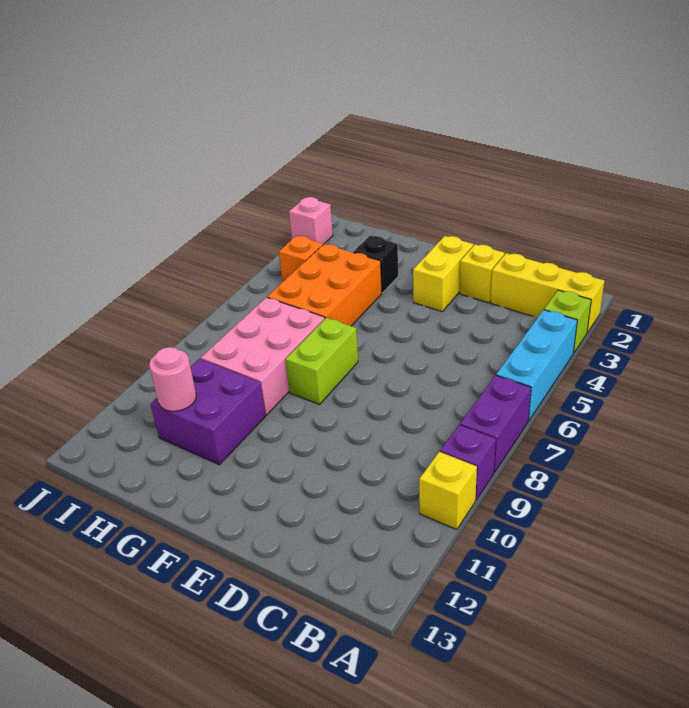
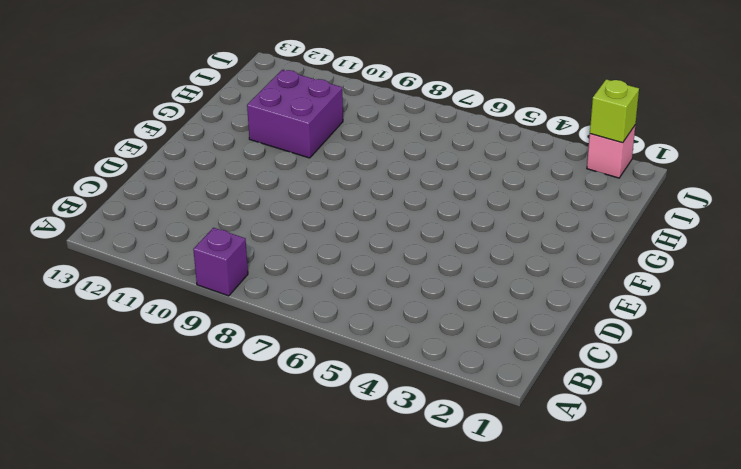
lime brick J2 level 2 -> lime brick A3 level 1
none -> yellow brick A2:C2 level 1
none -> cyan brick A4:A6 level 1
none -> purple brick A7:A8 level 1

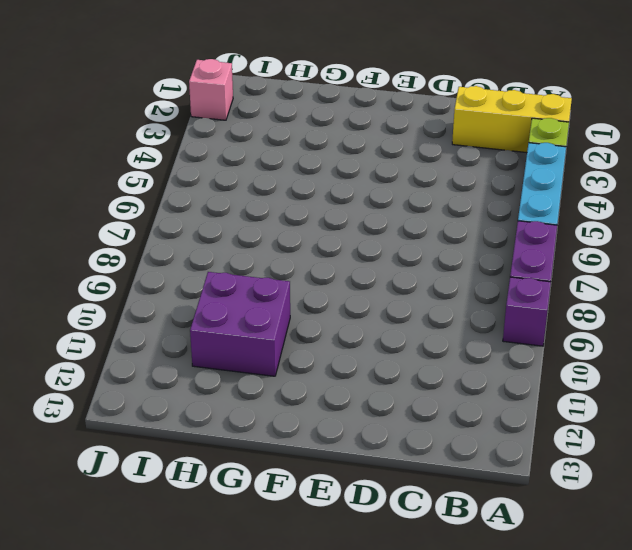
none -> yellow brick A10 level 1
none -> yellow brick D2 level 1
none -> yellow brick E2:E3 level 1

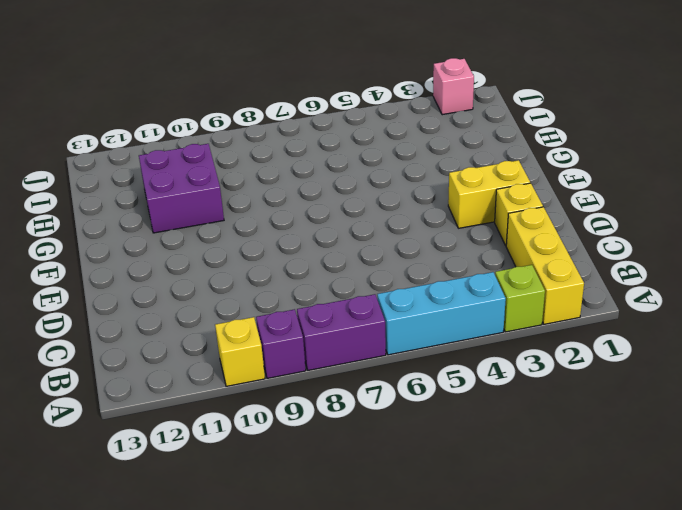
none -> lime brick F7:F8 level 1
none -> black brick G3 level 1
none -> orange brick G4:H6 level 1

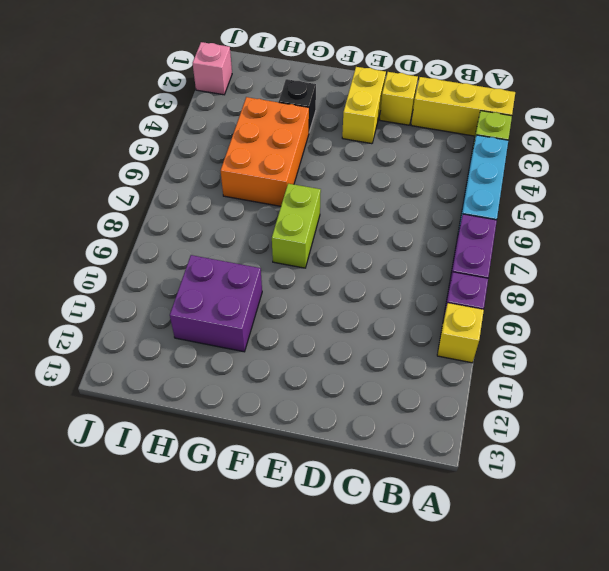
none -> pink brick G7:H9 level 1
none -> orange brick I4 level 1
none -> pink round brick H11 level 2

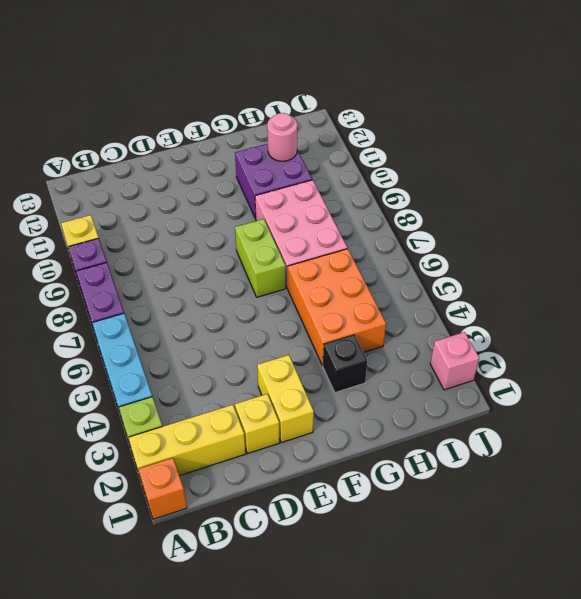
orange brick A1 level 1 -> orange brick I4 level 1

